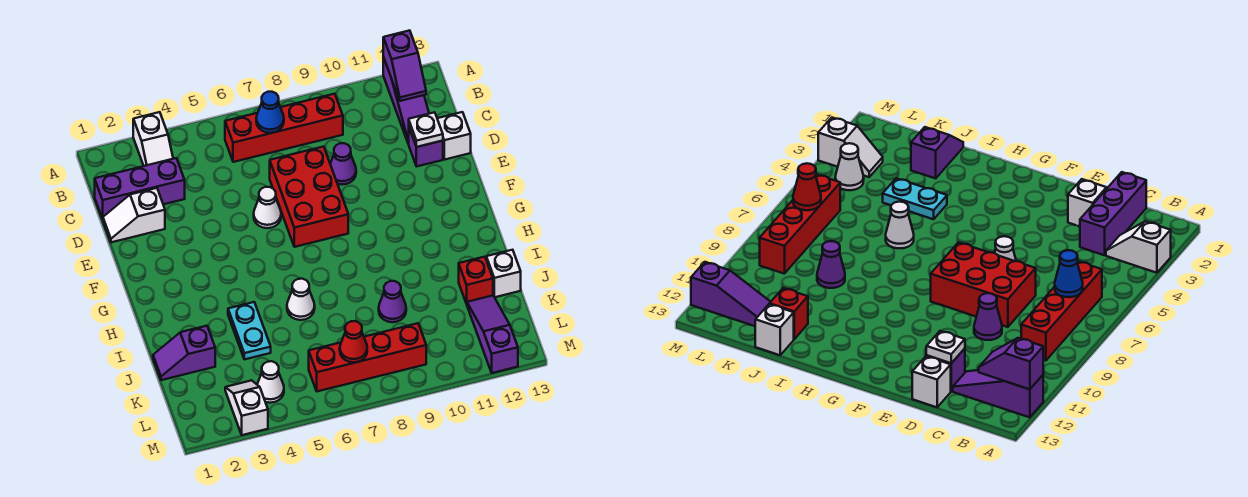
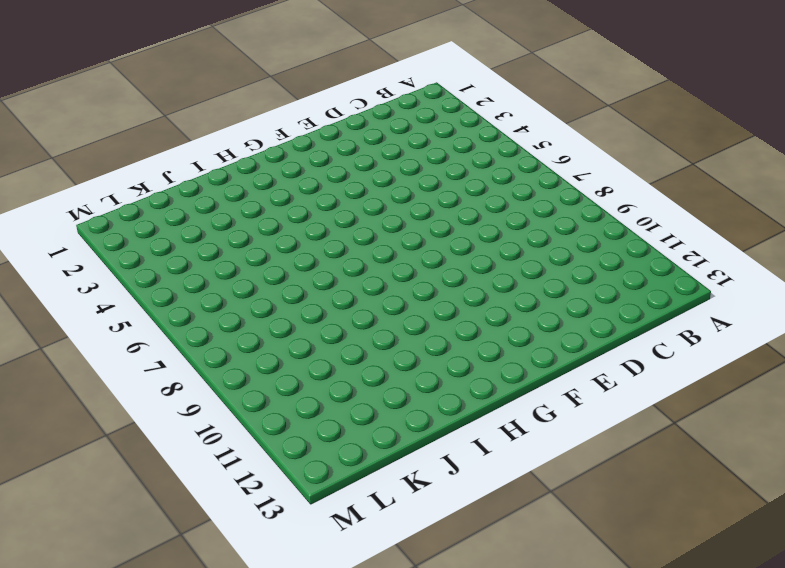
none -> white slope A3:B3 level 1 top A
none -> purple slope A12:C12 level 1 top A
none -> red brick B6:B9 level 1

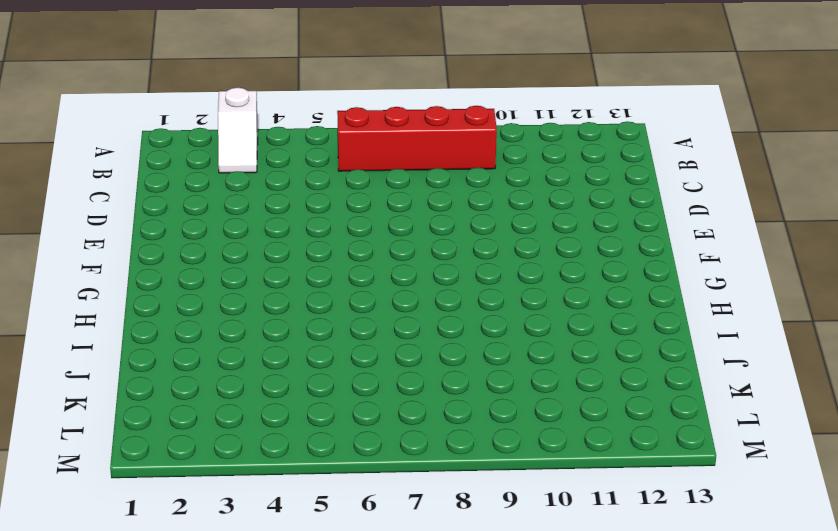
none -> purple slope A12:C12 level 1 top A
none -> purple brick C1:C3 level 1
none -> white slope D1:D2 level 1 top 2

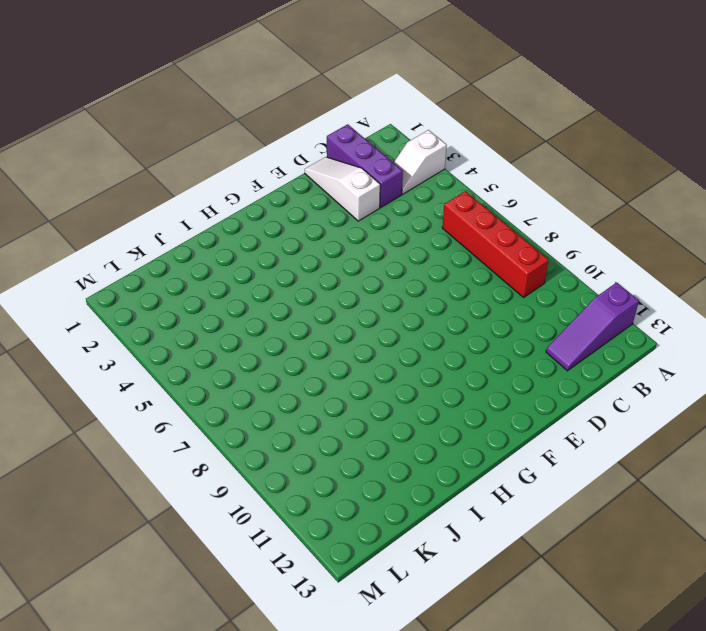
white slope D1:D3 level 1 top 3 -> white slope D1:D2 level 1 top 2
none -> red brick D7:F8 level 1
none -> purple cone D9 level 1
none -> purple brick D12 level 1

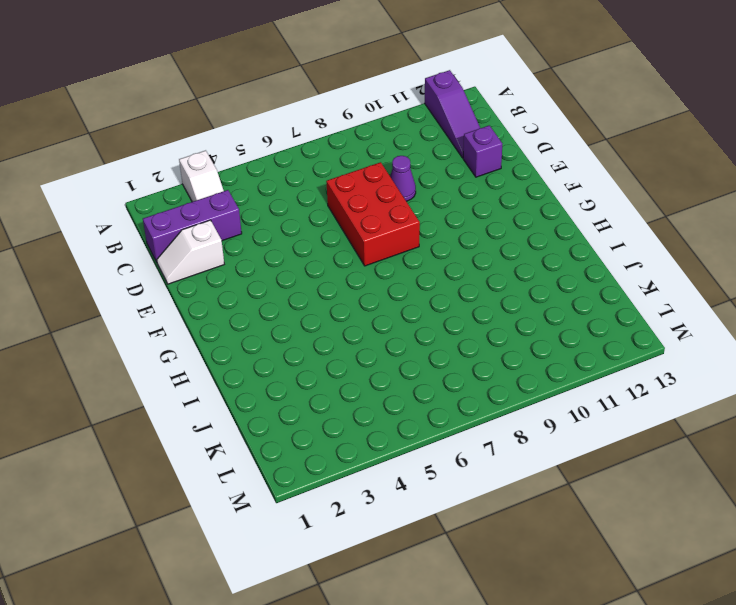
none -> red brick B6:B9 level 1
none -> white brick D13 level 1
none -> white cone E6 level 1

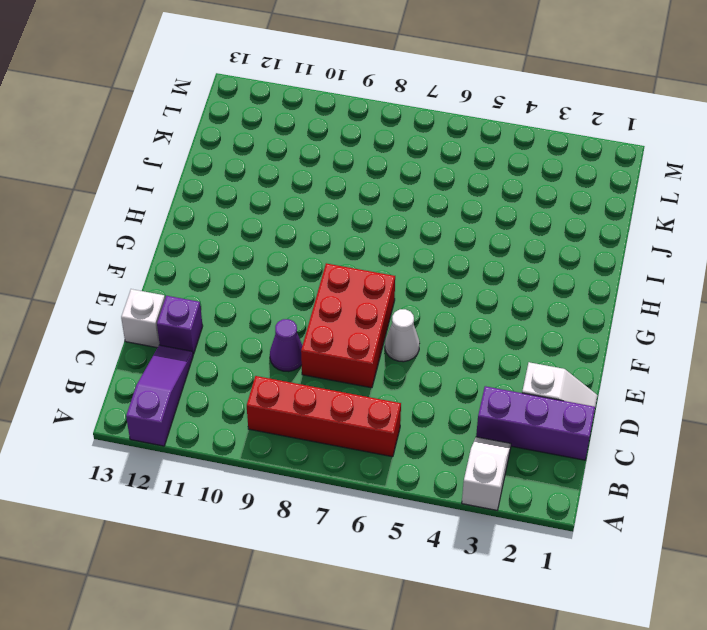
none -> cyan plate I4:J4 level 1
none -> white cone I6 level 1
none -> purple slope J1:J2 level 1 top 2

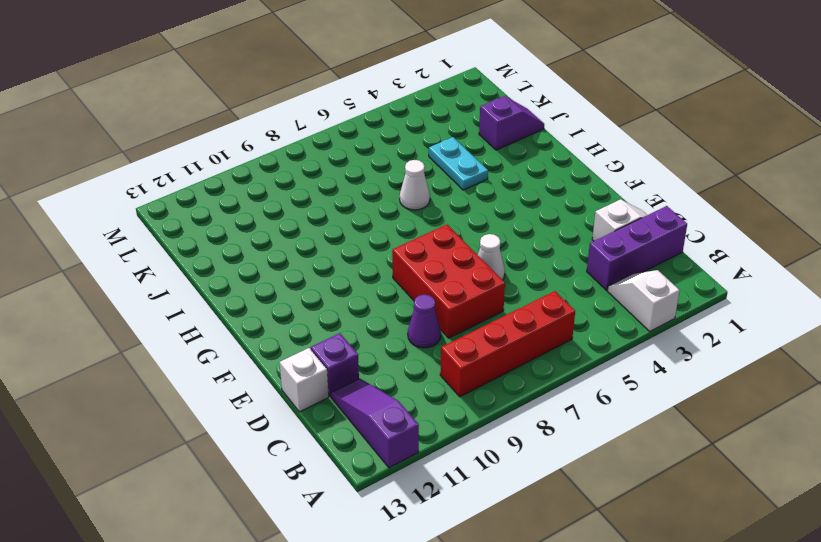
none -> purple cone J9 level 1
none -> red brick J12 level 1
none -> white brick J13 level 1

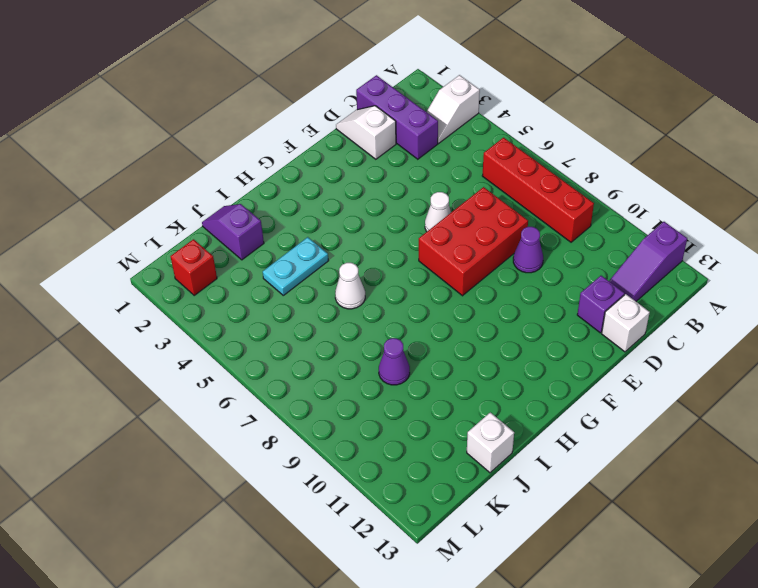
red brick L2 level 1 -> red brick J12 level 1
none -> purple slope K12:M12 level 1 top M
none -> white slope L3:M3 level 1 top M
none -> white cone L4 level 1

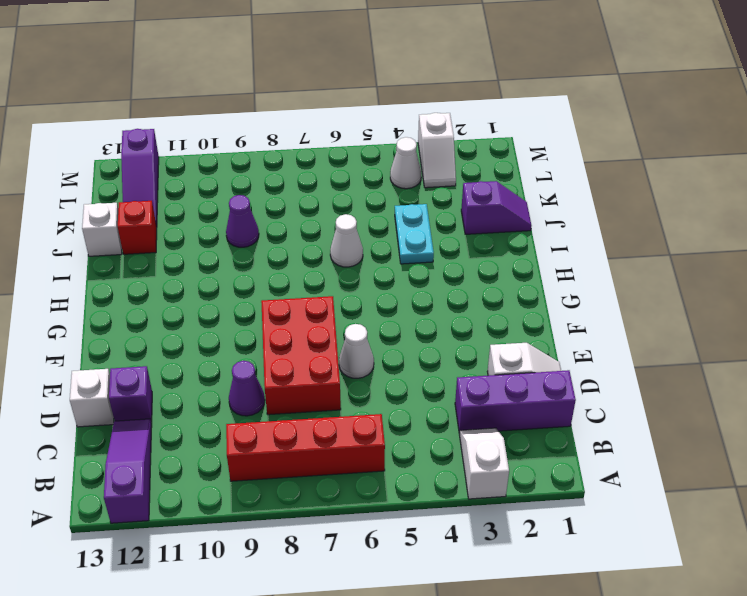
none -> red brick L6:L9 level 1
none -> purple slope A12:B12 level 2 top A
none -> blue cone B7 level 2

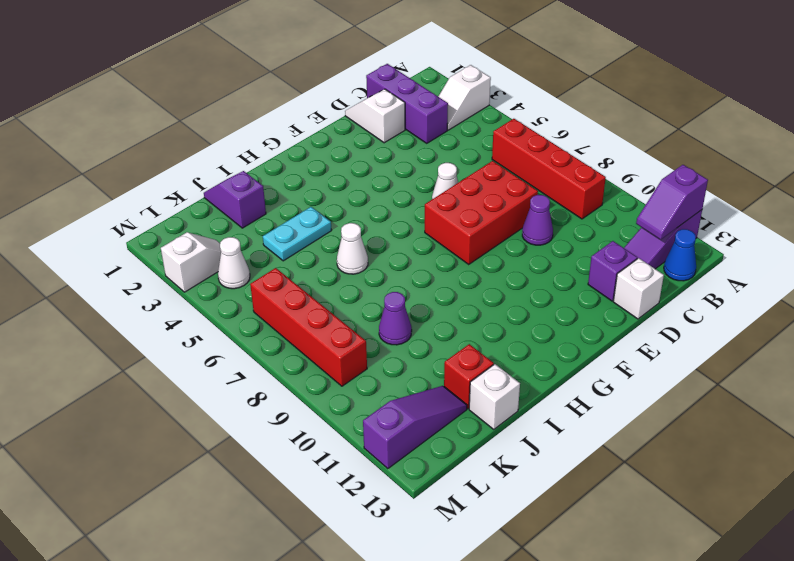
blue cone B13 level 1 -> blue cone B7 level 2
none -> white plate D12 level 2
none -> red cone L7 level 2

